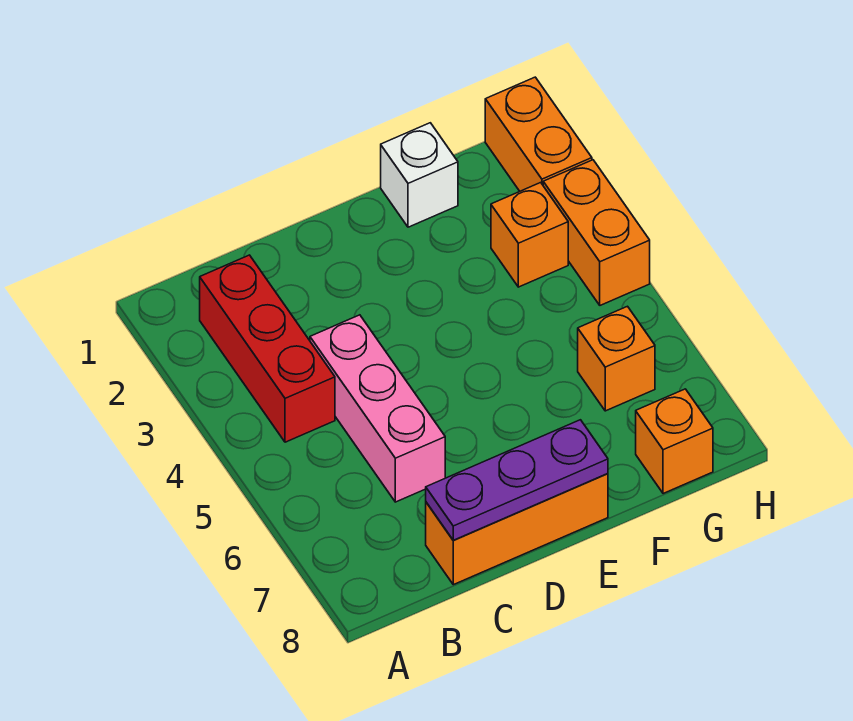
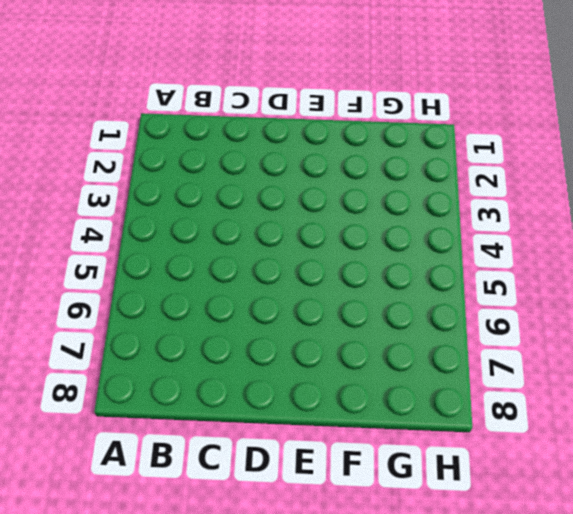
none -> red brick B2:B4 level 1
none -> pink brick C4:C6 level 1

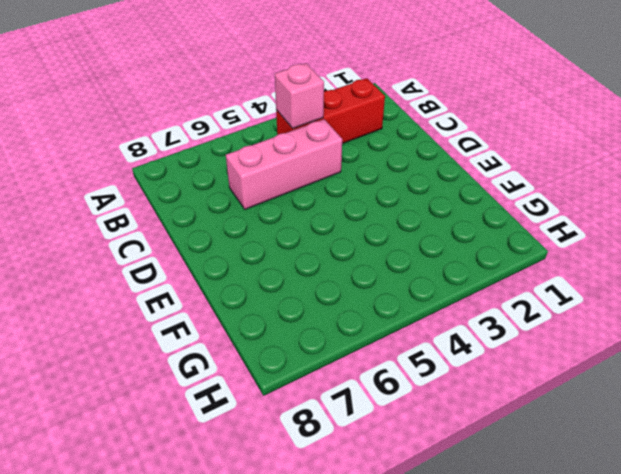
pink brick B4 level 2 -> none
none -> orange brick C8:E8 level 1
none -> white brick F1 level 1

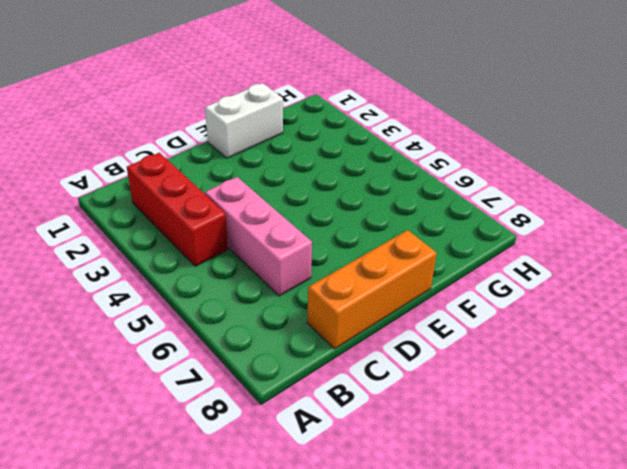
white brick E1:F1 level 1 -> white brick F1 level 1
none -> orange brick G3 level 1
none -> orange brick G6 level 1

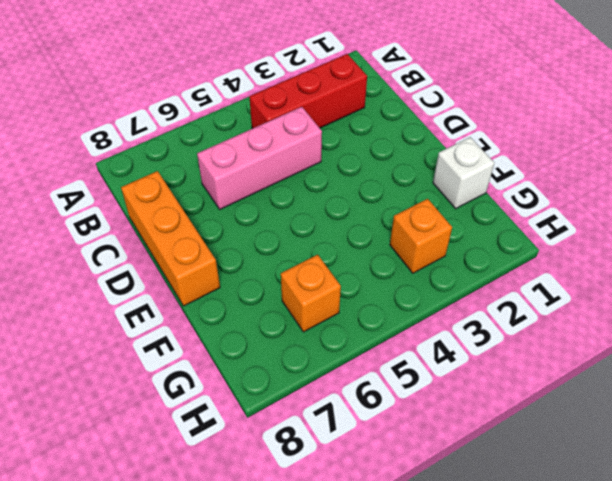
none -> orange brick G8 level 1
none -> orange brick H1:H2 level 1

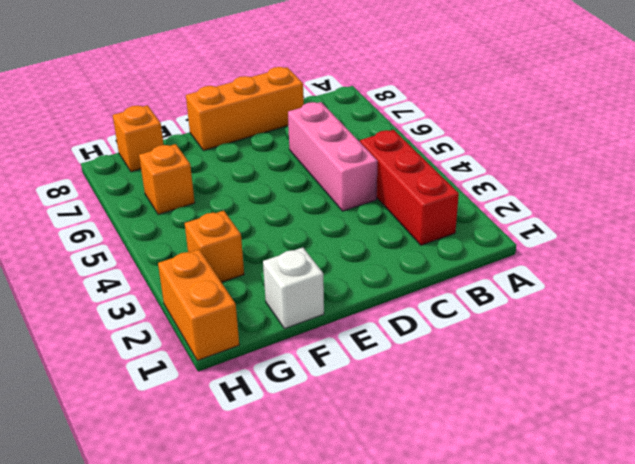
none -> orange brick H3:H4 level 1
none -> purple plate C8:E8 level 2

